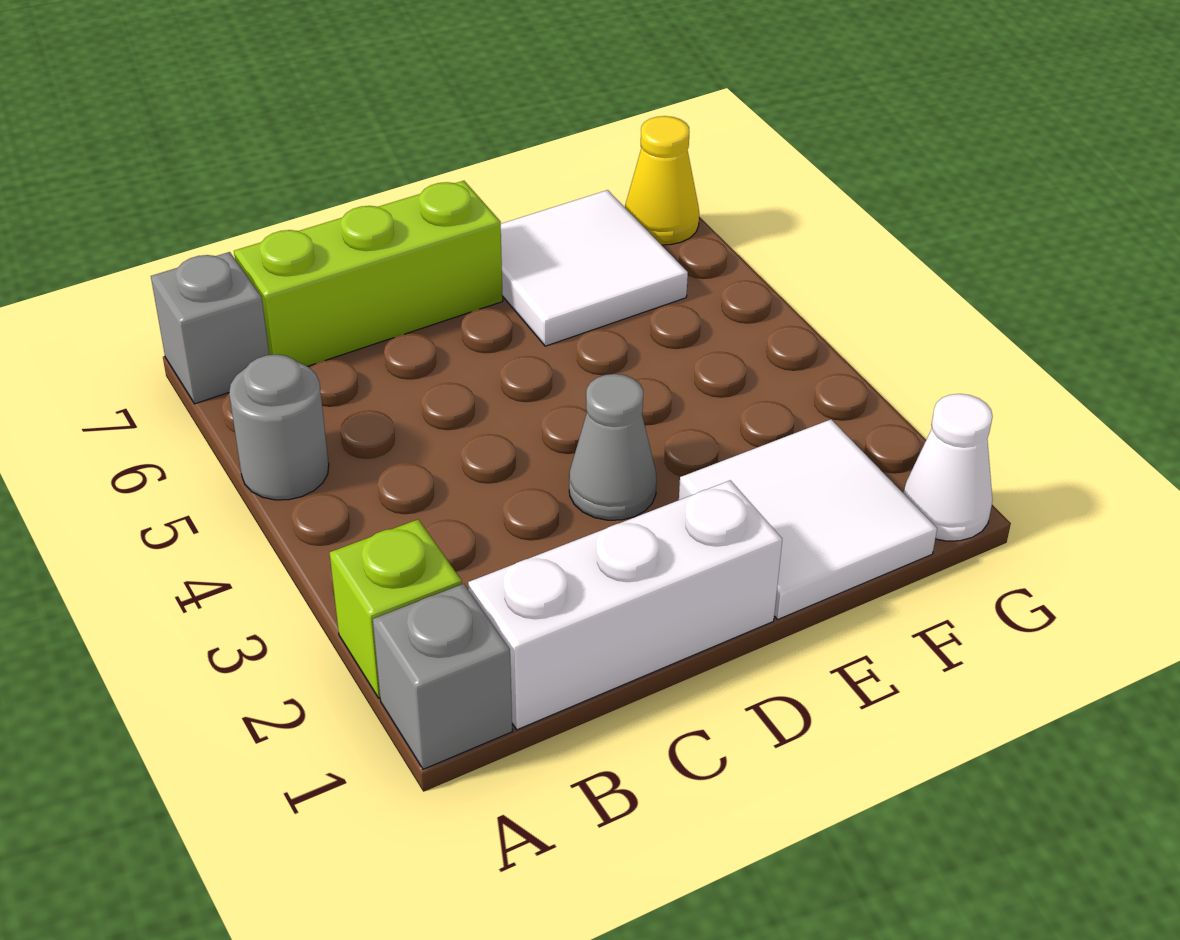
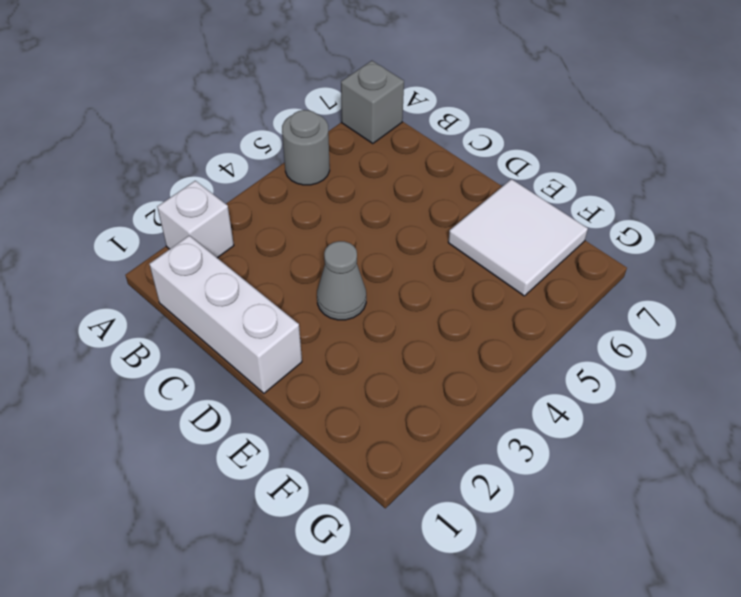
white brick A2 level 1 -> lime brick A2 level 1
none -> grey brick A1 level 1
none -> lime brick B7:D7 level 1

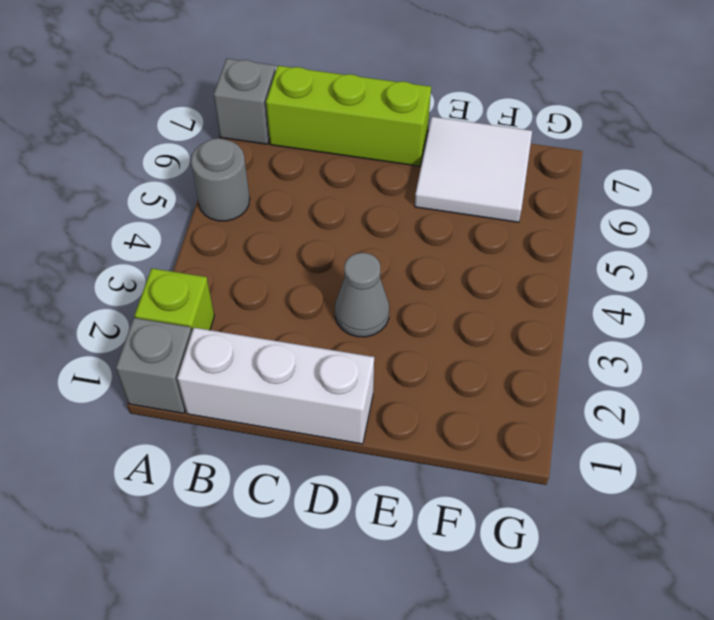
none -> white tile E1:F2 level 1
none -> white cone G1 level 1

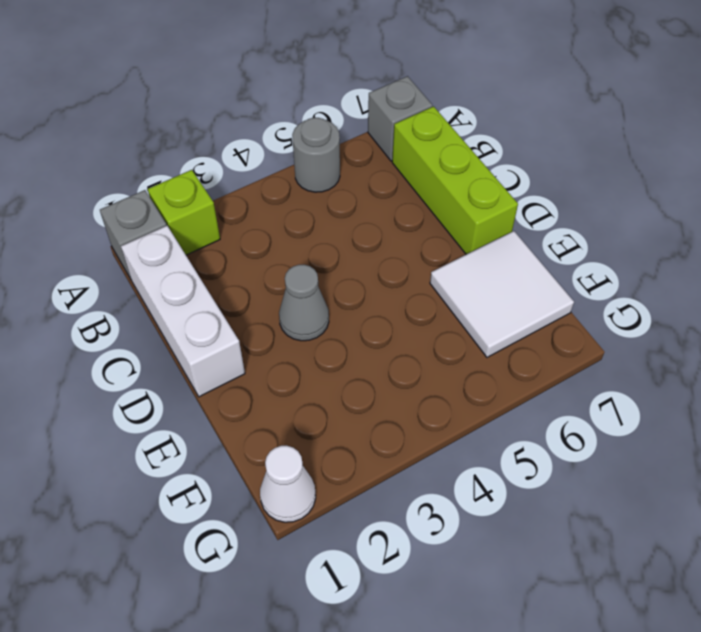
none -> white tile E1:F2 level 1
none -> yellow cone G7 level 1

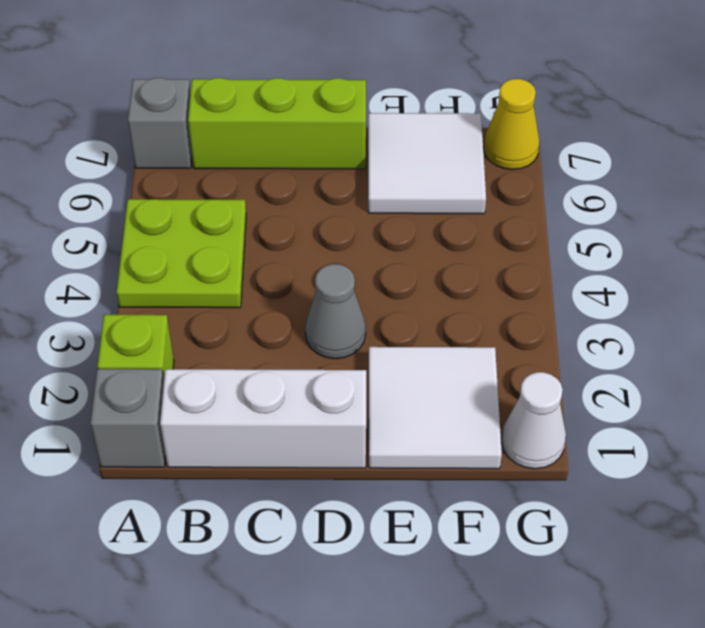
lime plate A4:B5 level 1 -> grey round brick A5 level 1

